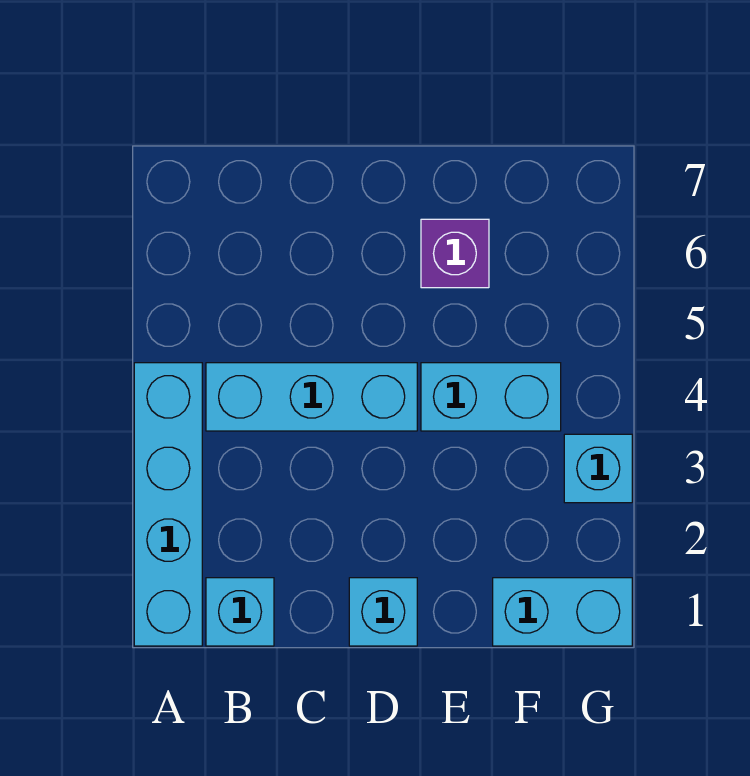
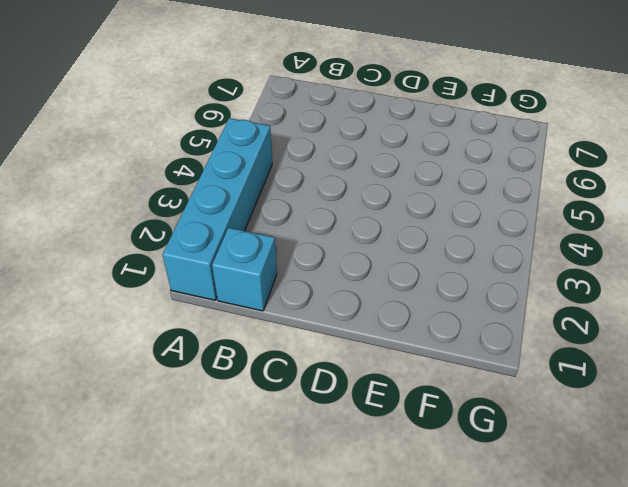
none -> cyan brick B4:D4 level 1
none -> cyan brick D1 level 1

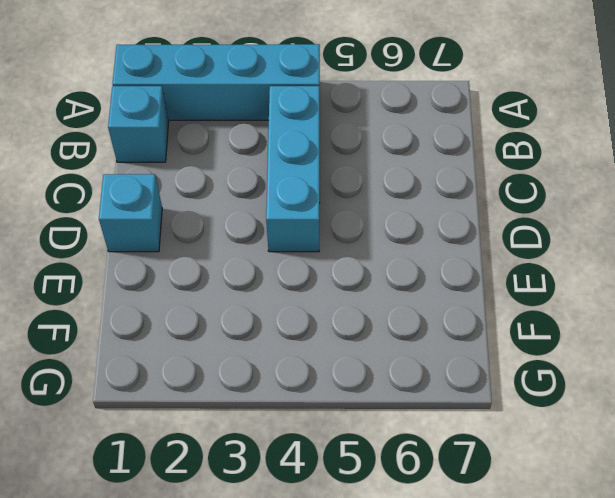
none -> cyan brick E4:F4 level 1
none -> purple brick E6 level 1

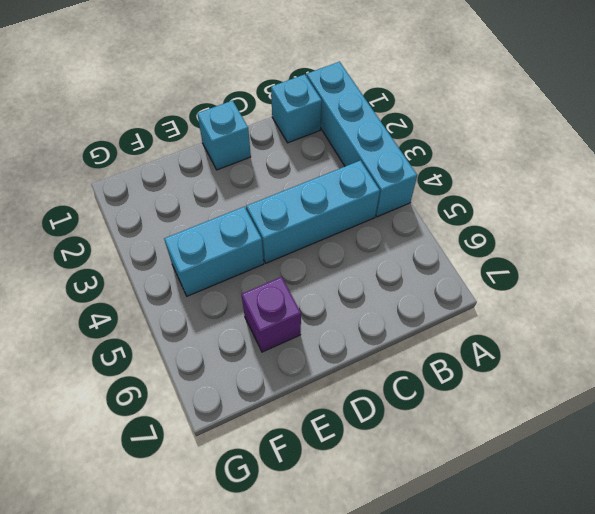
none -> cyan brick F1:G1 level 1
none -> cyan brick G3 level 1

